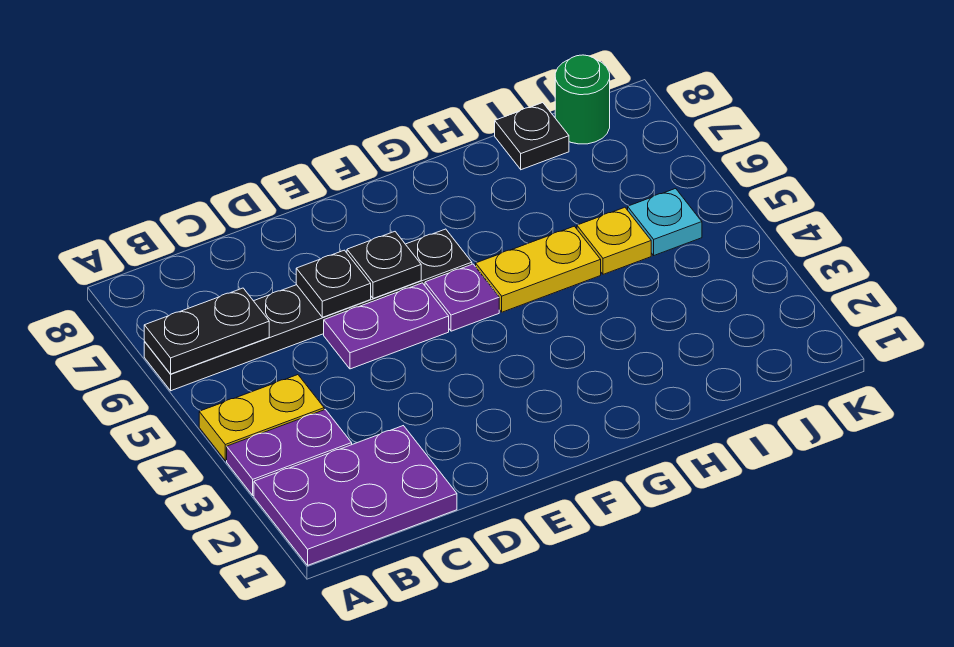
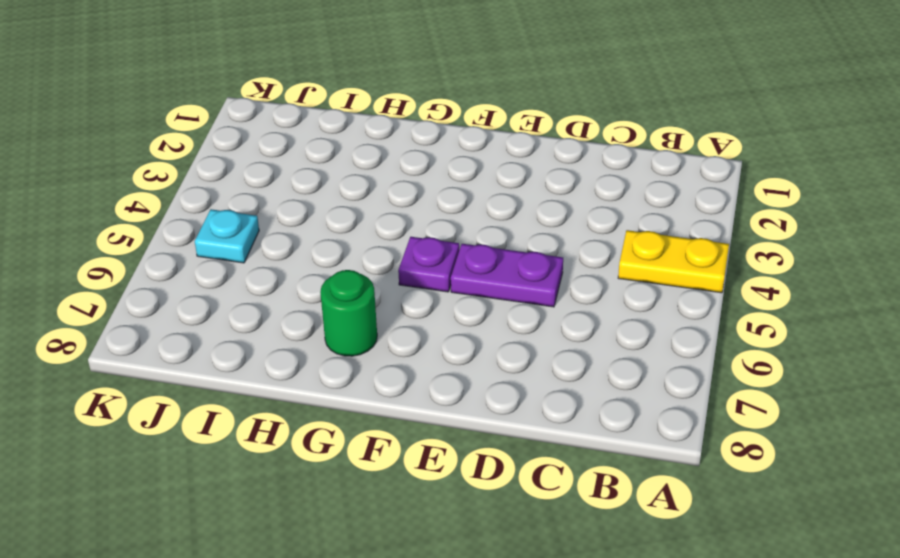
green round brick G7 level 1 -> green round brick J8 level 1
none -> purple plate A1:C2 level 1
none -> purple plate A3:B3 level 1
none -> black plate A6:F6 level 1

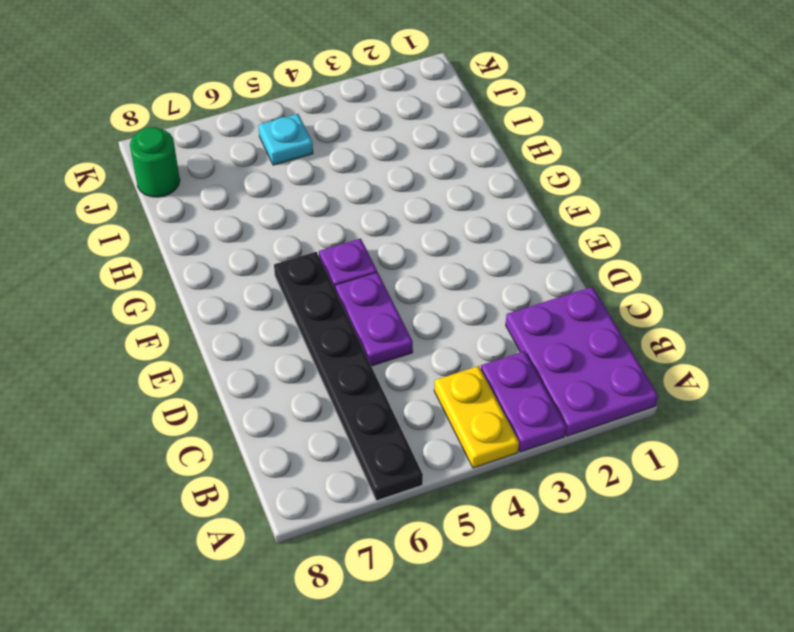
none -> yellow plate G5:H5 level 1
none -> yellow plate I5 level 1
none -> black plate I8 level 1

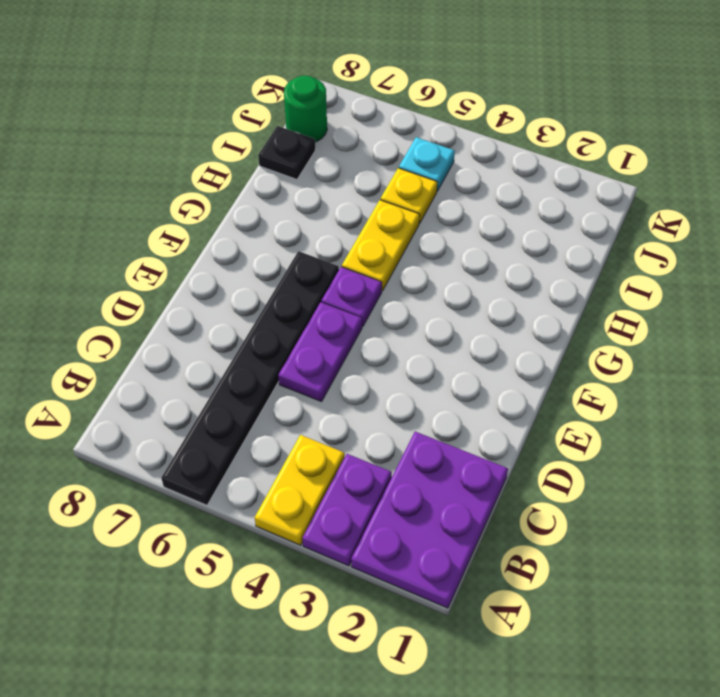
none -> black plate A6:B6 level 2
none -> black plate D6 level 2
none -> black plate E6 level 2

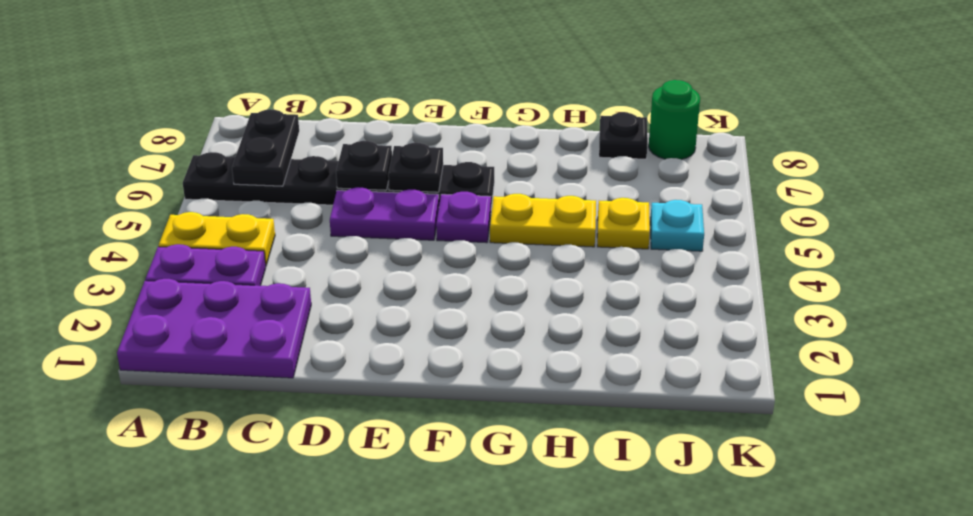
black plate B6:B7 level 2 -> black plate A6:B6 level 2

